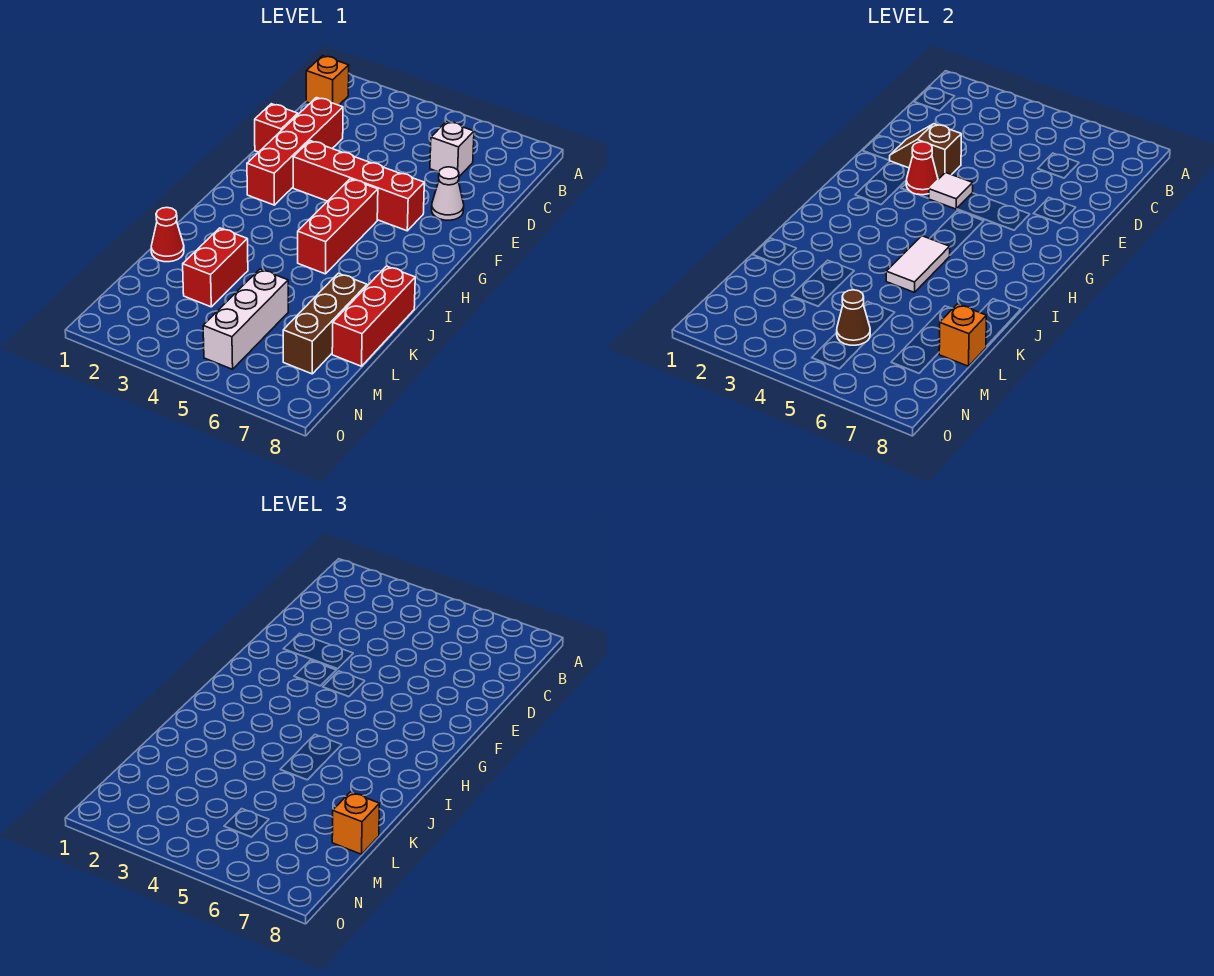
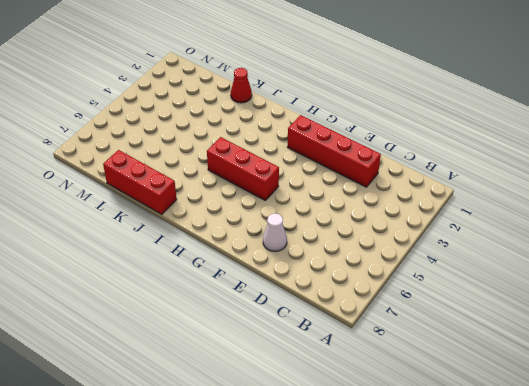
none -> orange brick B1 level 1
none -> white brick C6 level 1
none -> red brick E1 level 1

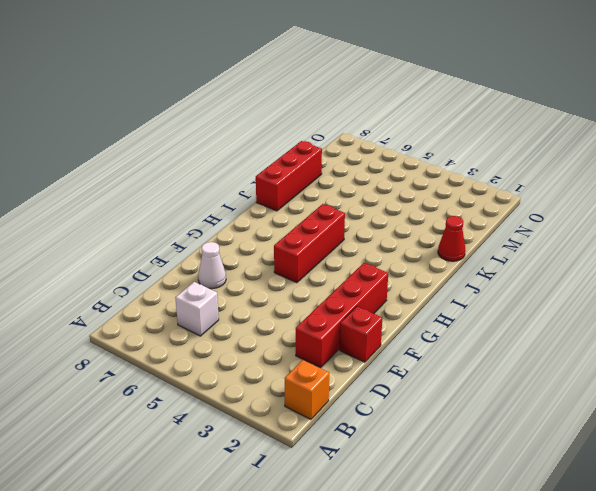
none -> red brick F3:F6 level 1
none -> red brick K3:L3 level 1
none -> brown brick K7:M7 level 1

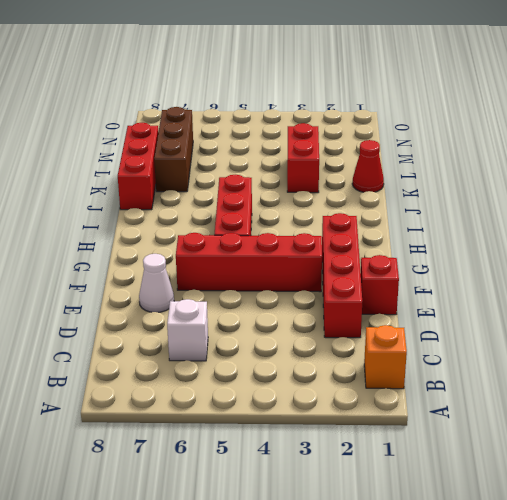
none -> white brick L5:N5 level 1
none -> brown slope E2:E3 level 2 top 3
none -> red cone F3 level 2

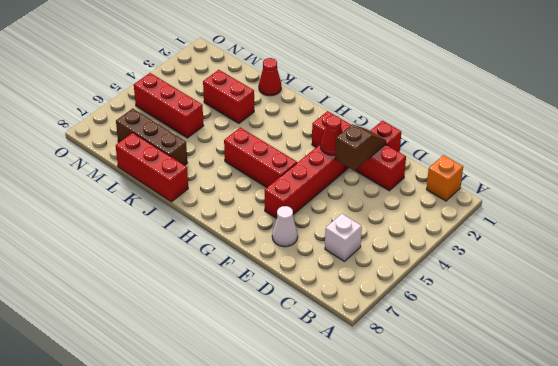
red brick L5:N5 level 1 -> white brick L5:N5 level 1
none -> white tile F4 level 2
none -> white tile I5:J5 level 2
none -> orange brick L8 level 2

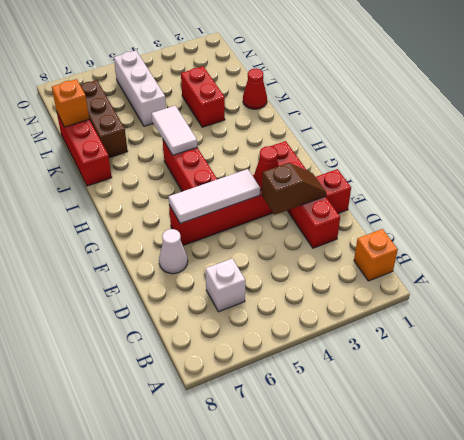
white tile F4:F6 level 2 -> white tile F4 level 2
none -> brown cone M5 level 2
none -> orange brick L8 level 3

